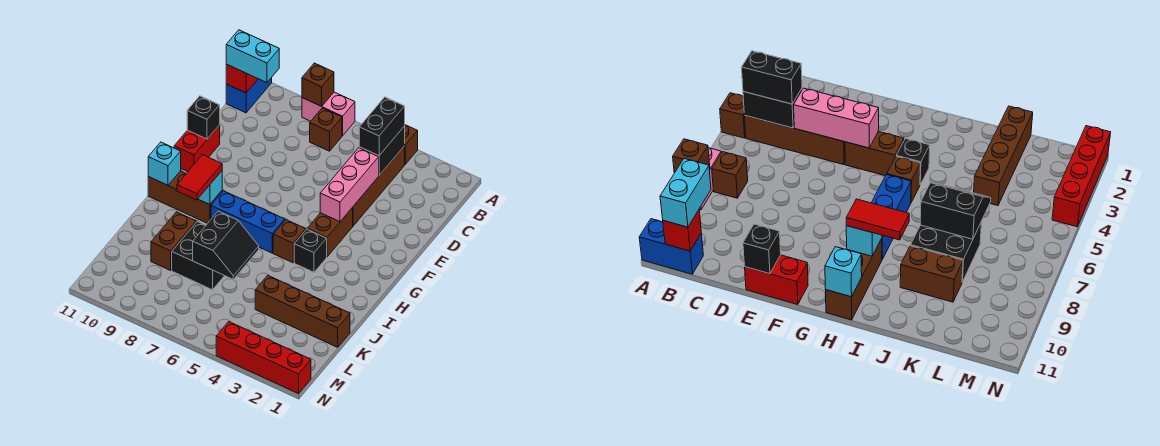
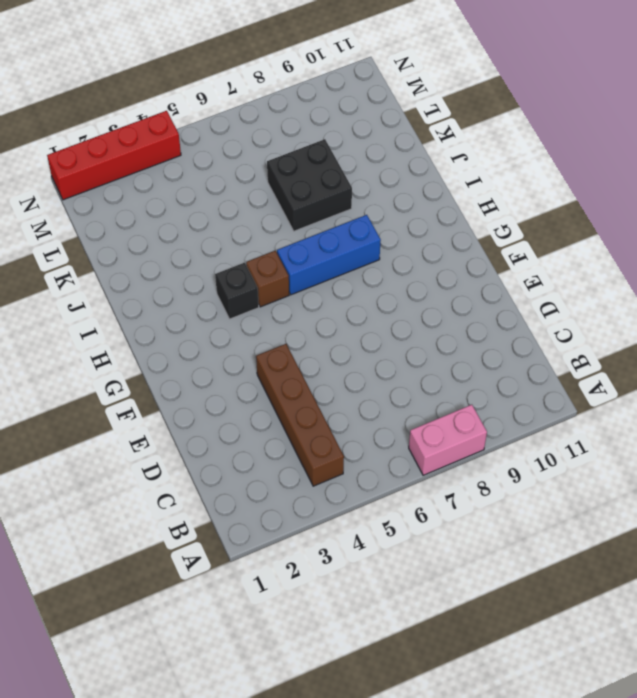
none -> brown brick A4 level 1
none -> blue brick A11:B11 level 1
none -> brown brick B7 level 1

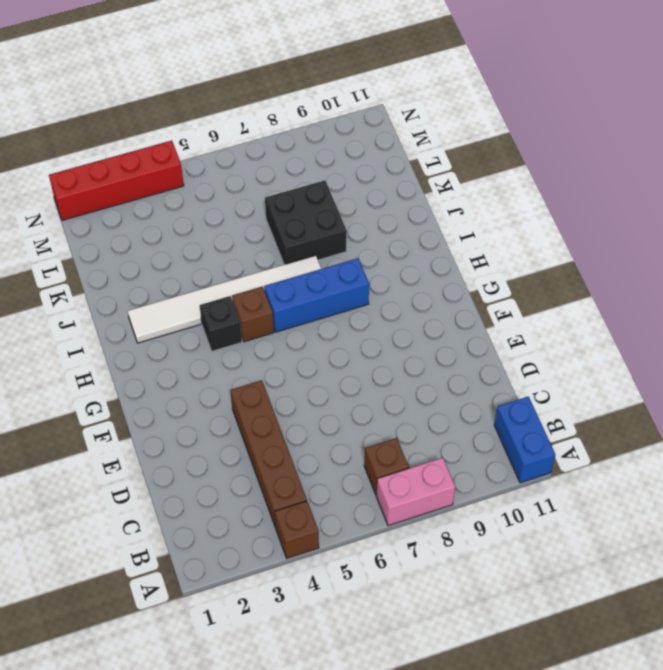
white tile I2:I7 level 1 -> none
none -> red brick E11:F11 level 1
none -> brown brick F4:G4 level 1
none -> brown brick H9:H11 level 1

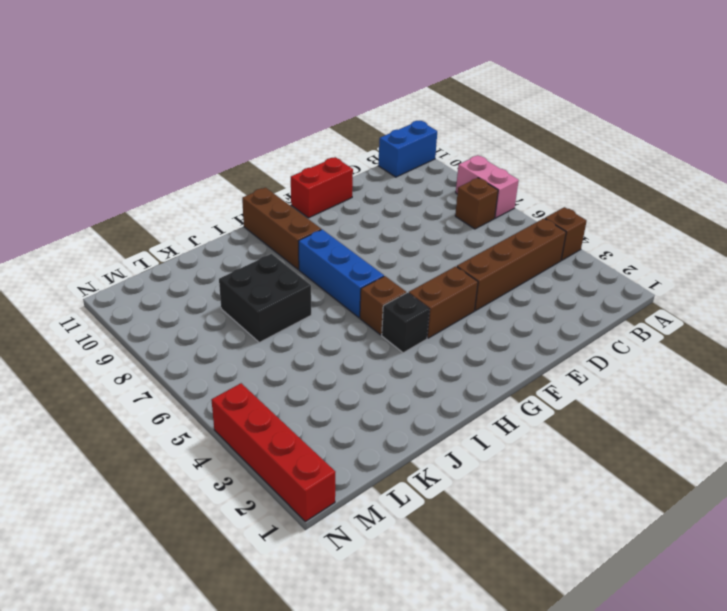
none -> brown brick J9:K9 level 1
none -> brown brick K1:K4 level 1
none -> brown brick A8 level 2

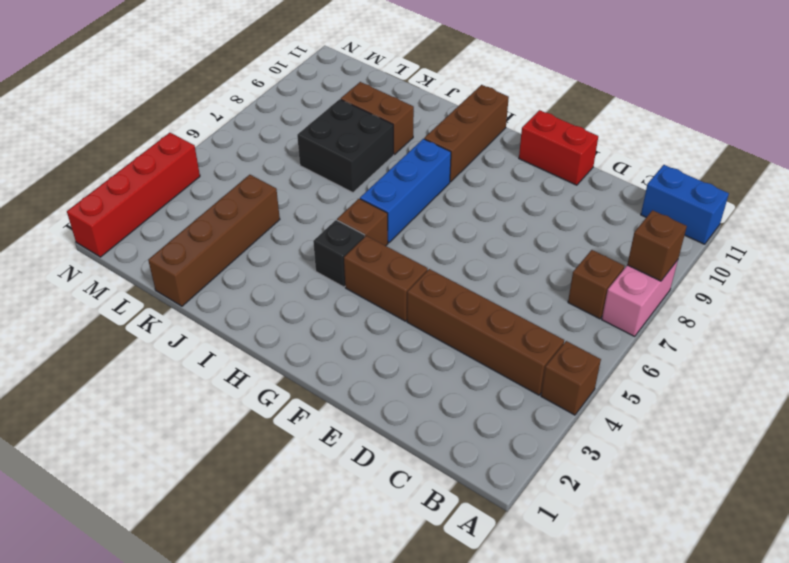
none -> black brick B4:C4 level 2
none -> red brick B11 level 2
none -> pink brick D4:F4 level 2

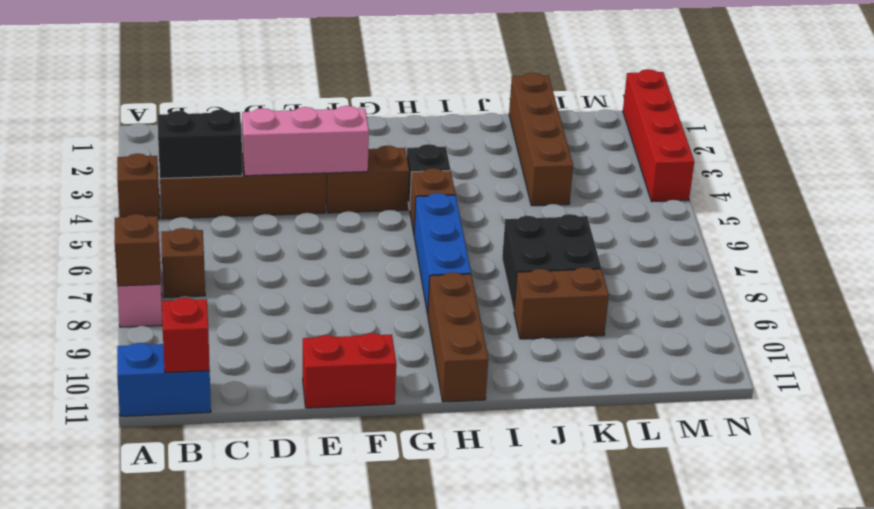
none -> black brick E11 level 2
none -> cyan brick H9 level 2
none -> cyan brick H11 level 2

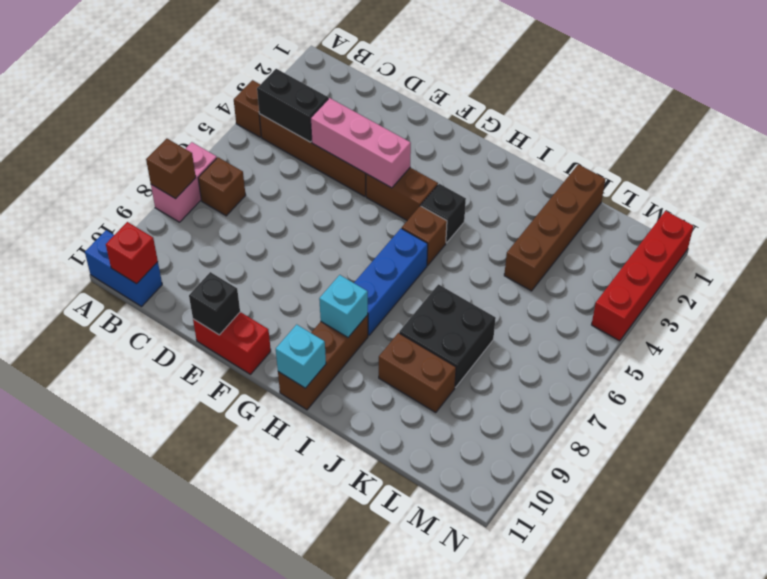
none -> black slope J6:K7 level 2 top 7
none -> black brick B4:C4 level 3
none -> cyan brick B10:B11 level 3

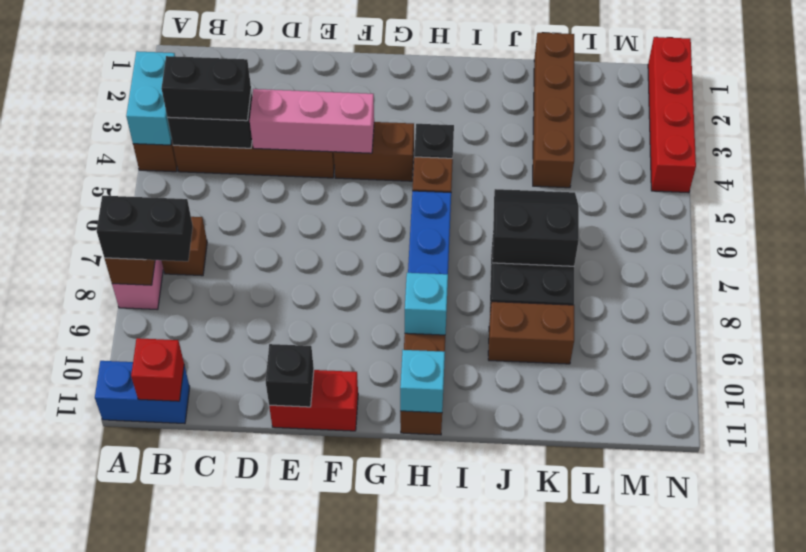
cyan brick A3:A4 level 2 -> cyan brick B10:B11 level 3
black brick A8:B8 level 3 -> none
none -> red tile H9:I9 level 3

